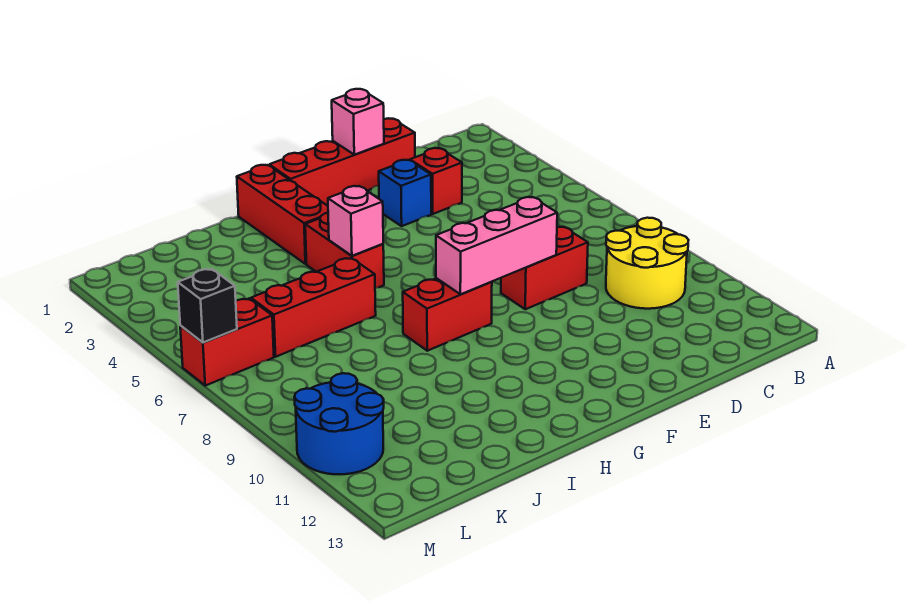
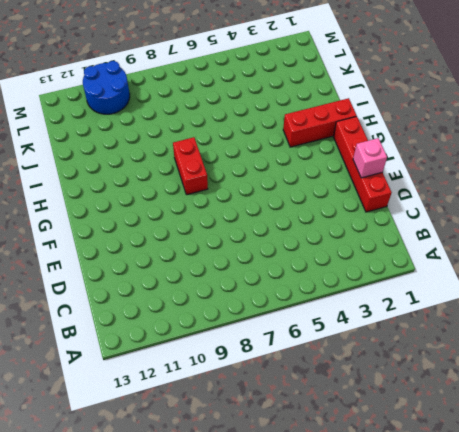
none -> yellow round brick B9:C10 level 1
none -> red brick D3 level 1
none -> red brick D8:E8 level 1

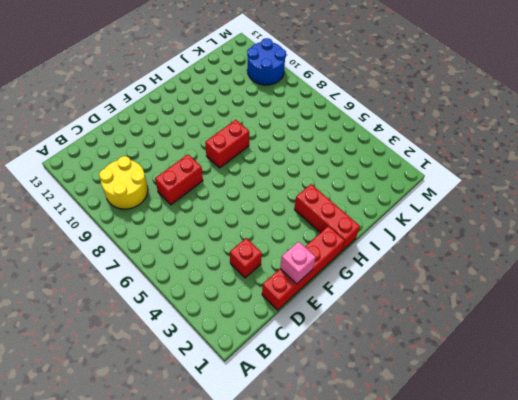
none -> blue brick E3 level 1
none -> red brick H4:H5 level 1
none -> red brick I6:K6 level 1

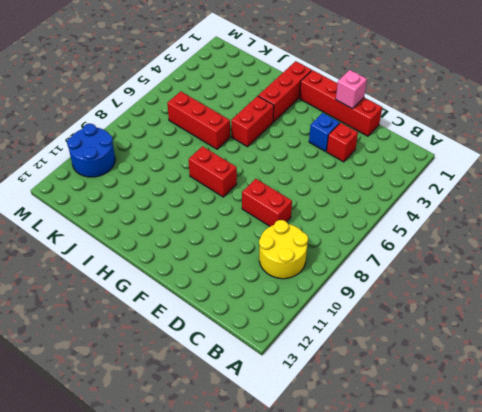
none -> red brick L6:M6 level 1
none -> pink brick E8:G8 level 2
none -> pink brick H5 level 2

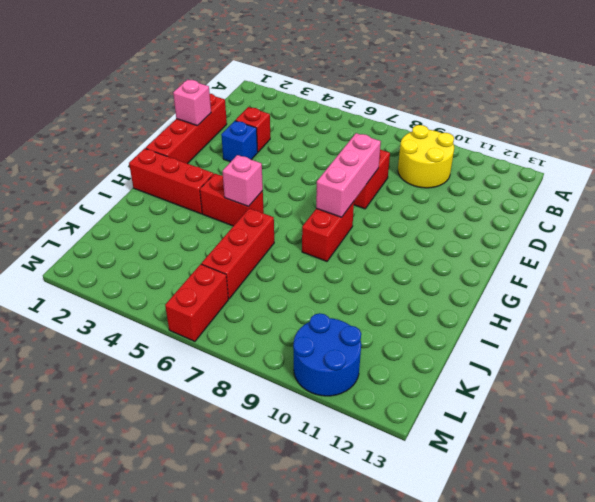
none -> black brick M6 level 2

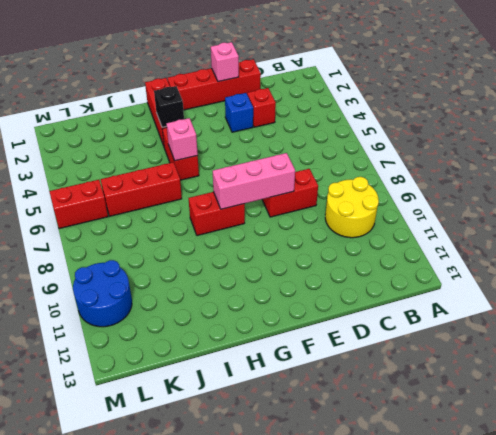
black brick H3 level 2 -> black brick M6 level 2

